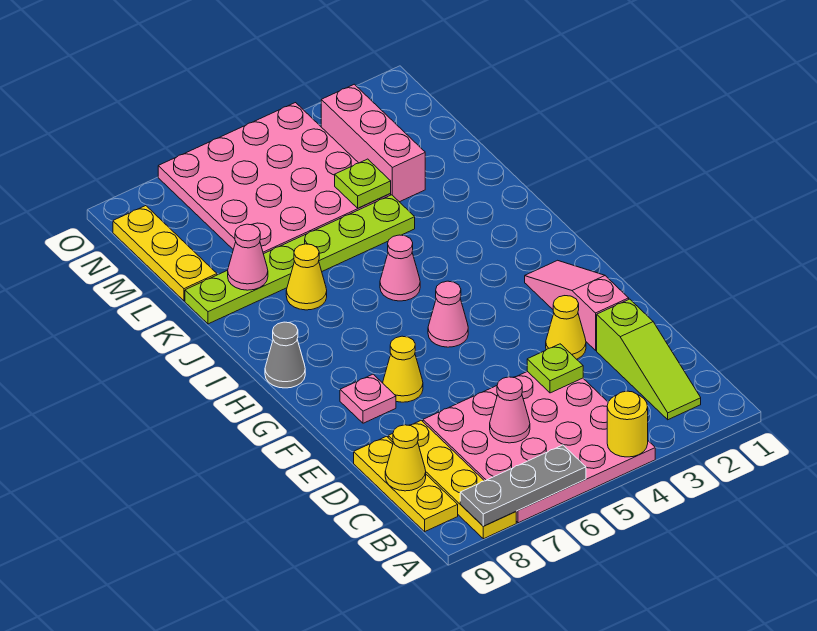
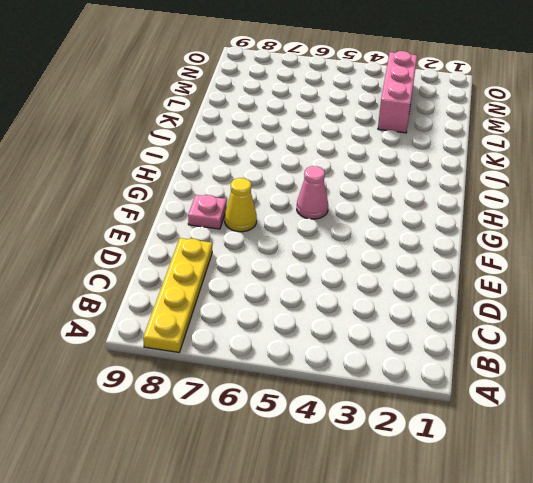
none -> pink plate A4:D7 level 1
none -> lime slope B2:D2 level 1 top D
none -> yellow plate B9:D9 level 1

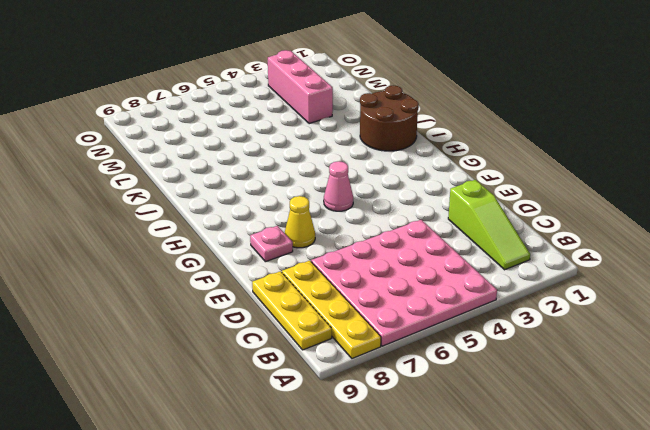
brown round brick I1:J2 level 1 -> none
none -> pink slope E2:G2 level 1 top E
none -> yellow cone E3 level 1
none -> grey cone H9 level 1

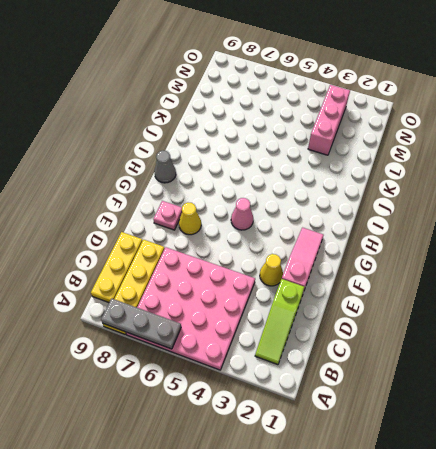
none -> pink cone I5 level 1
none -> yellow cone J7 level 1
none -> lime plate K4:K9 level 1

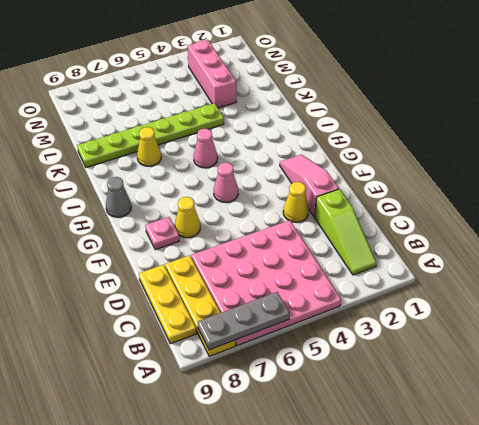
none -> pink plate L4:O7 level 1
none -> yellow plate L9:N9 level 1
none -> yellow round brick A4 level 2

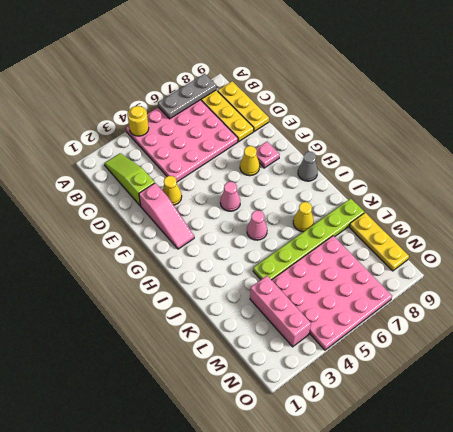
none -> pink cone C6 level 2
none -> yellow cone C9 level 2
none -> lime plate D4 level 2

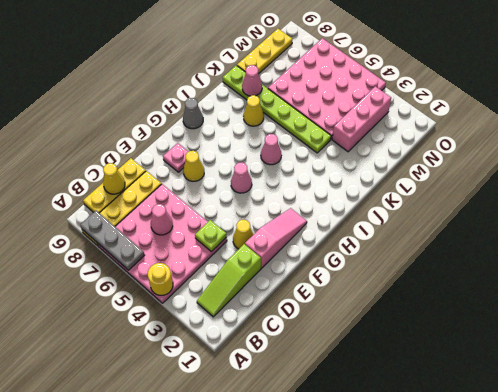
none -> lime plate L4 level 2

